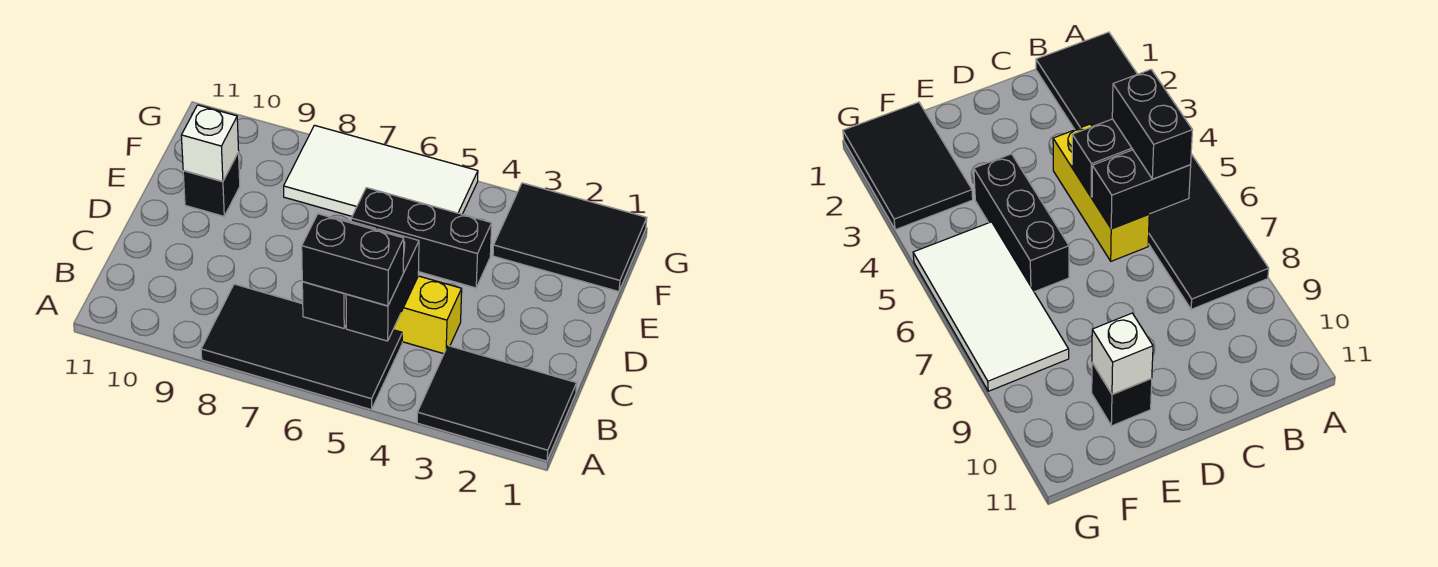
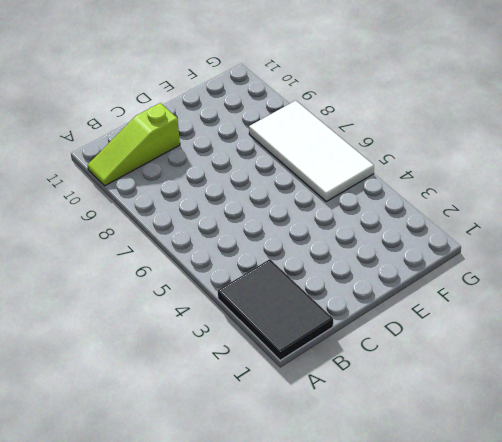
lime slope A10:C10 level 1 top C -> none
none -> black tile A5:B8 level 1
none -> yellow brick C4:C6 level 1

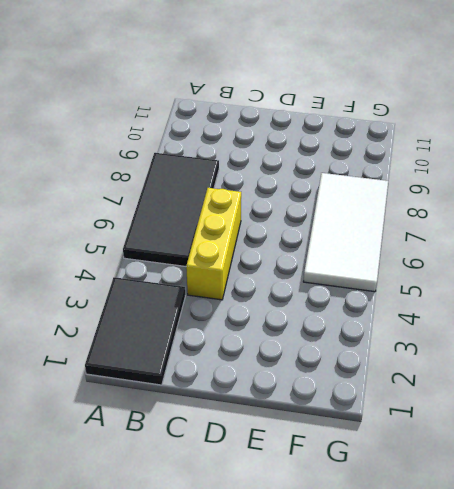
none -> black brick E4:E6 level 1
none -> black brick E10 level 1

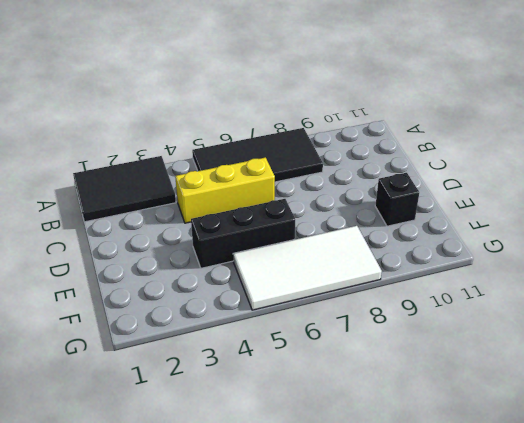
none -> black tile F1:G3 level 1
none -> black brick B5:C5 level 2

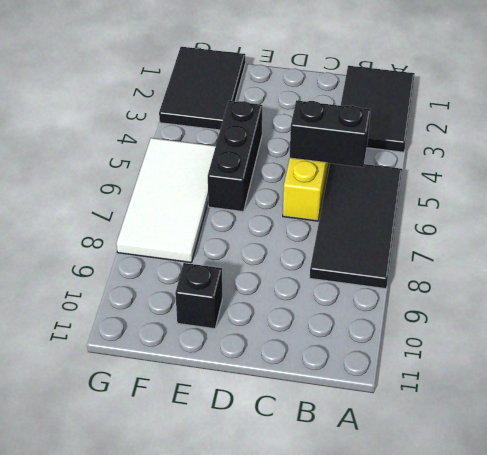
none -> black brick B6:C6 level 2
none -> white brick E10 level 2

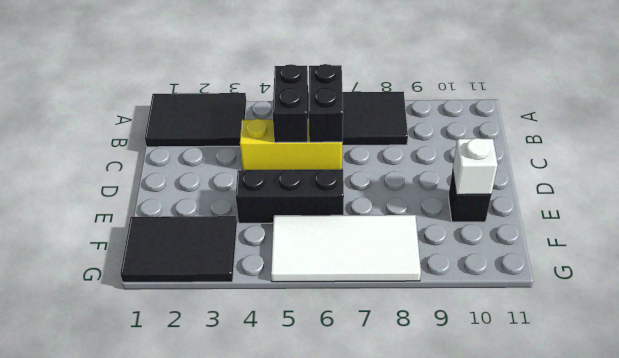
none -> black brick B5:B6 level 3

